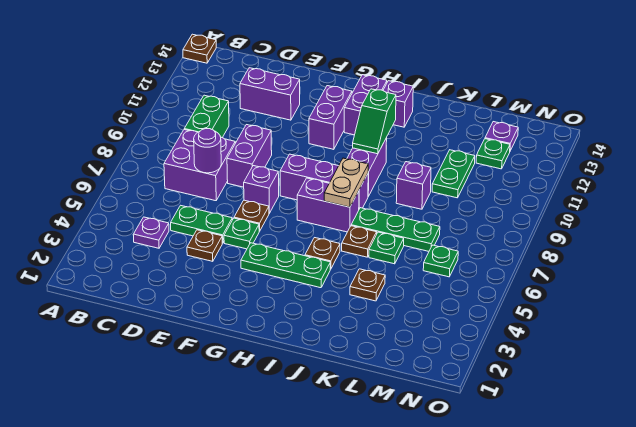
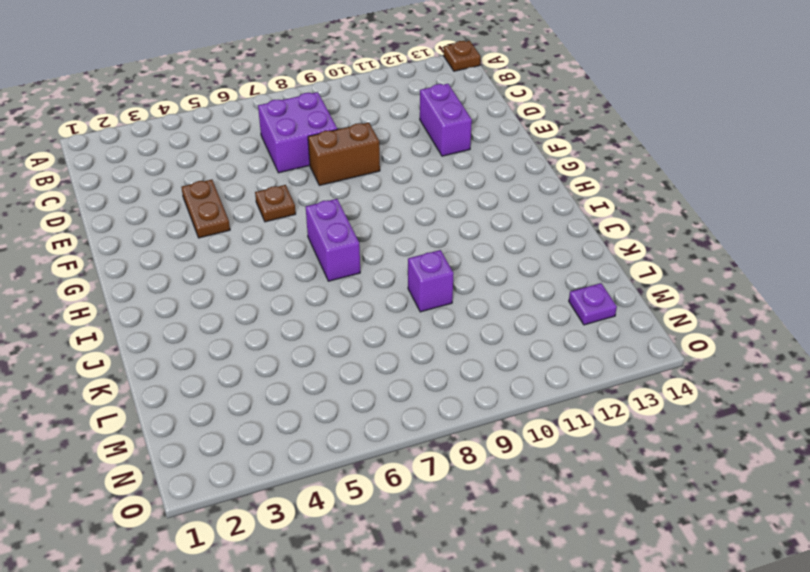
brown plate E4:F4 level 1 -> brown plate E4 level 1
brown brick E8:E9 level 1 -> purple brick E8:E9 level 1
none -> purple plate C4 level 1
none -> green brick C9:C10 level 1
none -> green plate D5:E5 level 1
none -> green plate F5 level 1

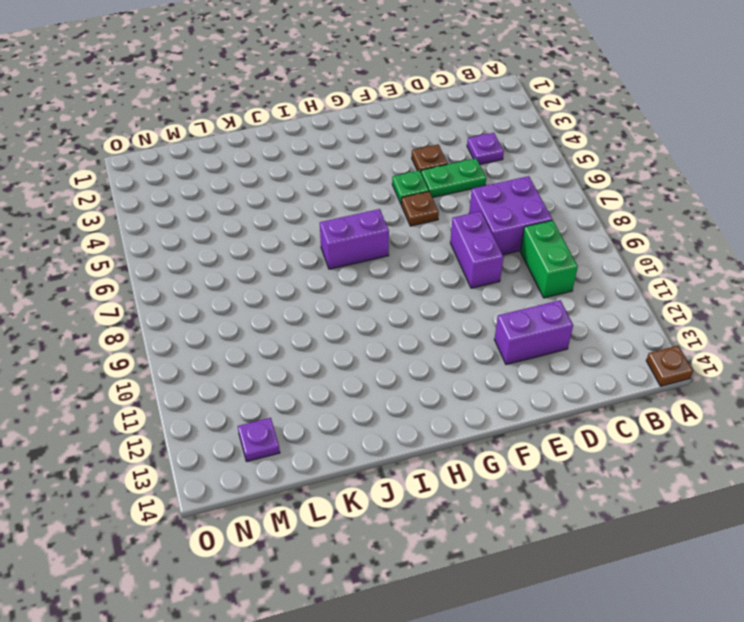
none -> purple brick F7 level 1
none -> green plate G4:I4 level 1
none -> purple brick G8:I8 level 1
none -> purple brick G11:G12 level 1

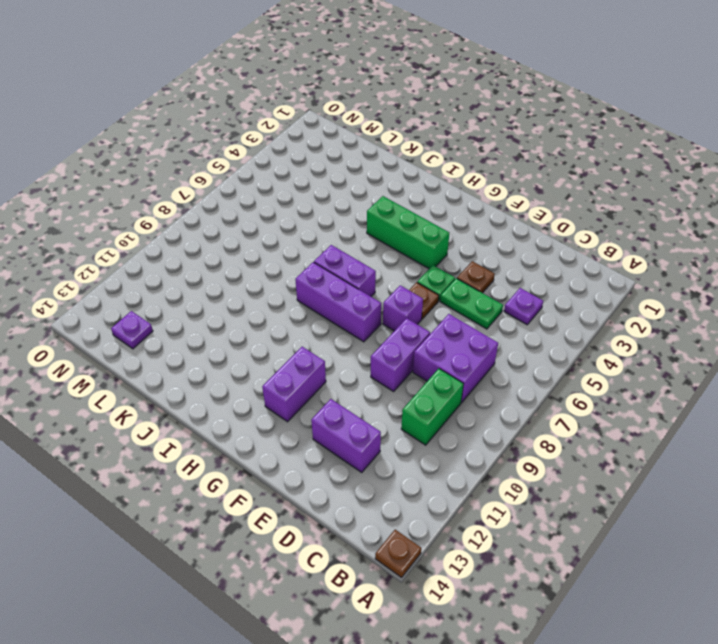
green brick G4:I4 level 1 -> green plate G4:I4 level 1
none -> purple brick H12:H13 level 1
none -> brown plate I5 level 1
none -> purple brick I9:I10 level 1
none -> purple brick I13 level 1

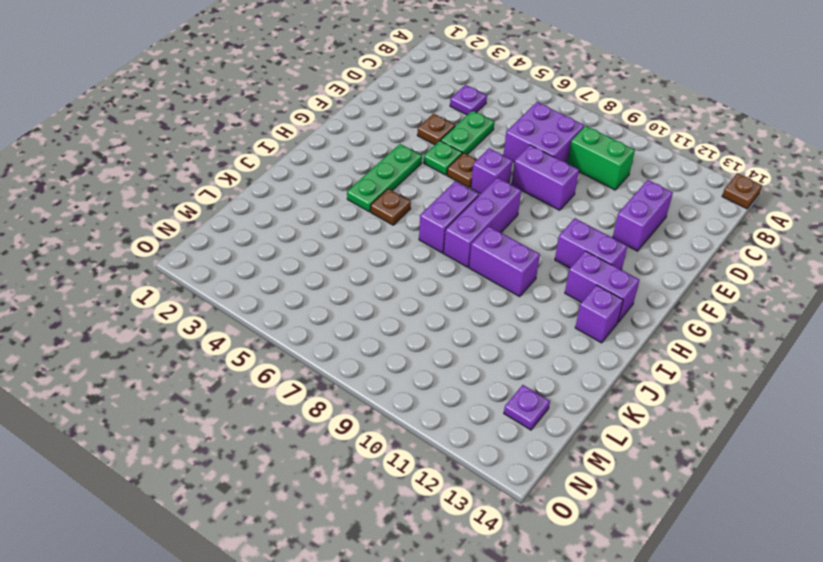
none -> brown plate J6 level 1
none -> green plate J7:L7 level 1
none -> brown plate K4 level 1
none -> green plate K6 level 1

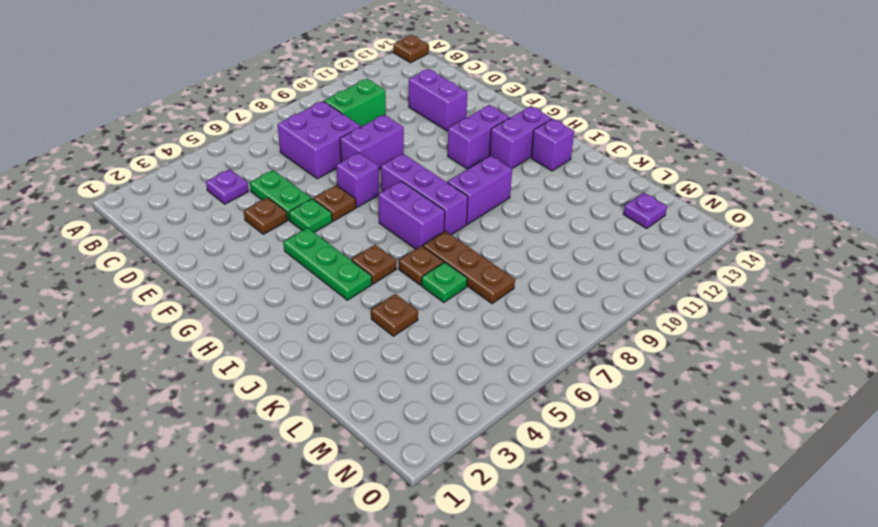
brown plate J7:L7 level 1 -> green plate J7:L7 level 1
none -> purple brick K9 level 1
none -> green plate L10:L11 level 1
none -> green plate M6 level 1
none -> green plate M12 level 1

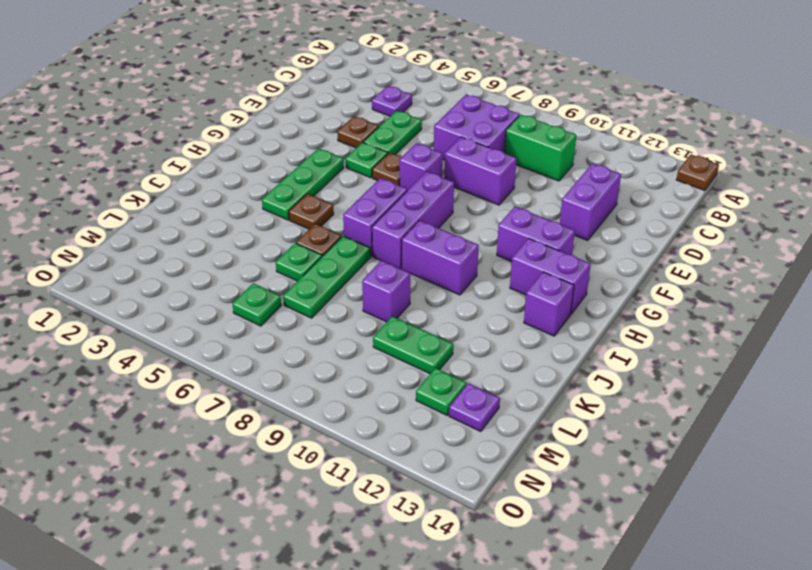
none -> brown plate K4 level 1
none -> purple round brick D7 level 2
none -> tan plate I7:I8 level 2
none -> green slope I10:I11 level 2 top 11

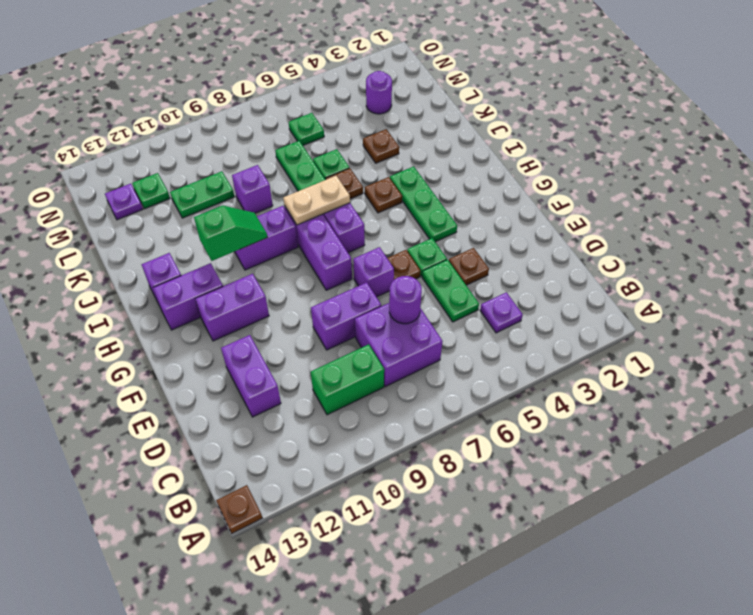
purple round brick M3 level 1 -> none

